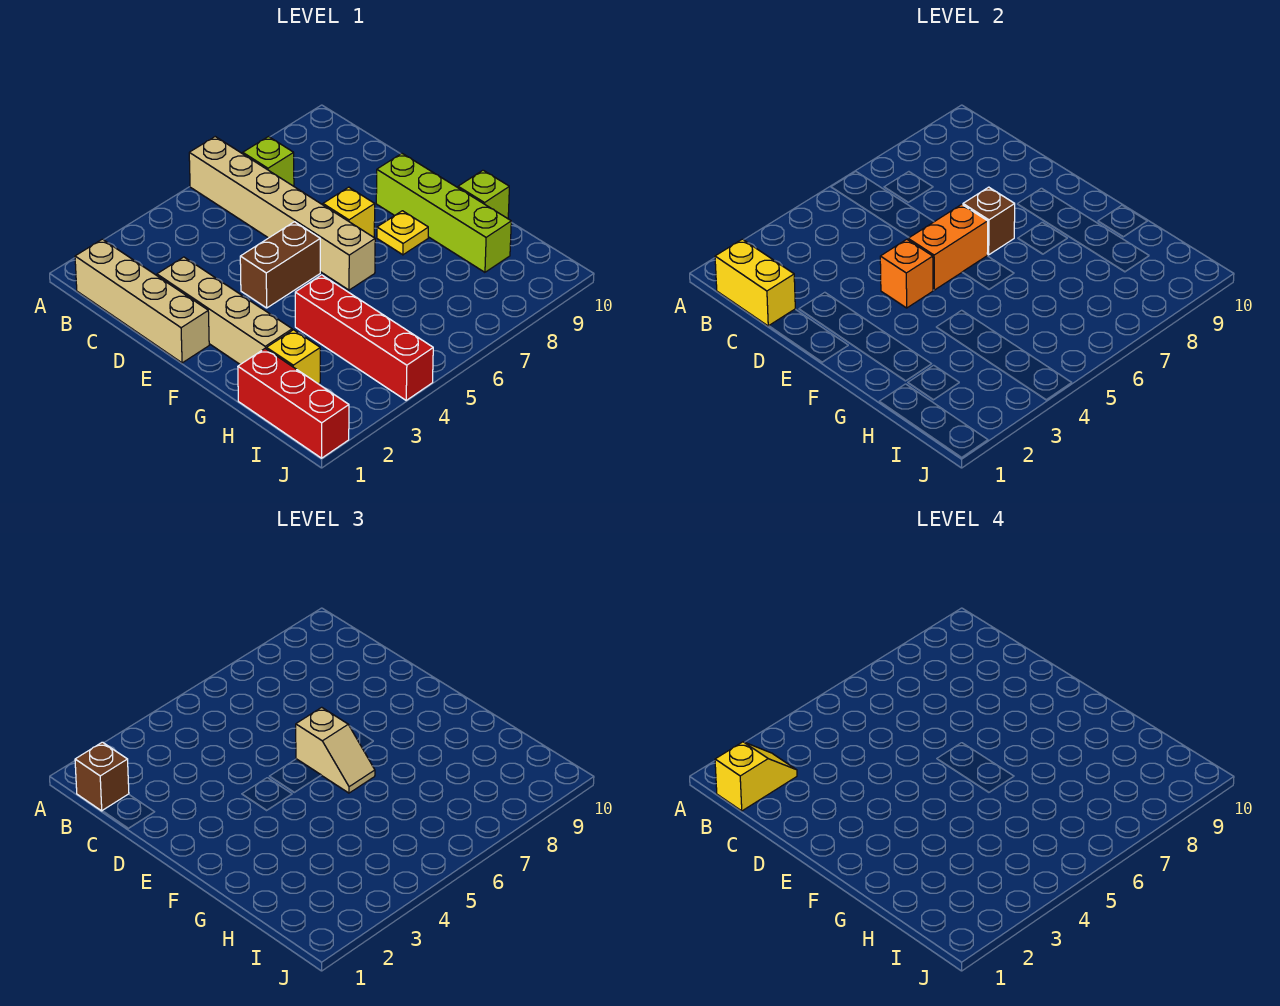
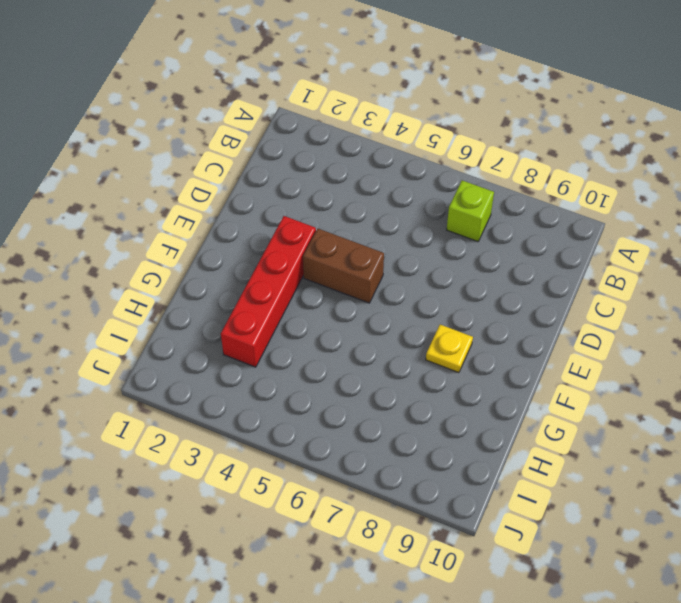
red brick E3:H3 level 1 -> red brick G4:J4 level 1
none -> tan brick A6:F6 level 1
none -> tan brick B1:E1 level 1
none -> tan brick D2:G2 level 1

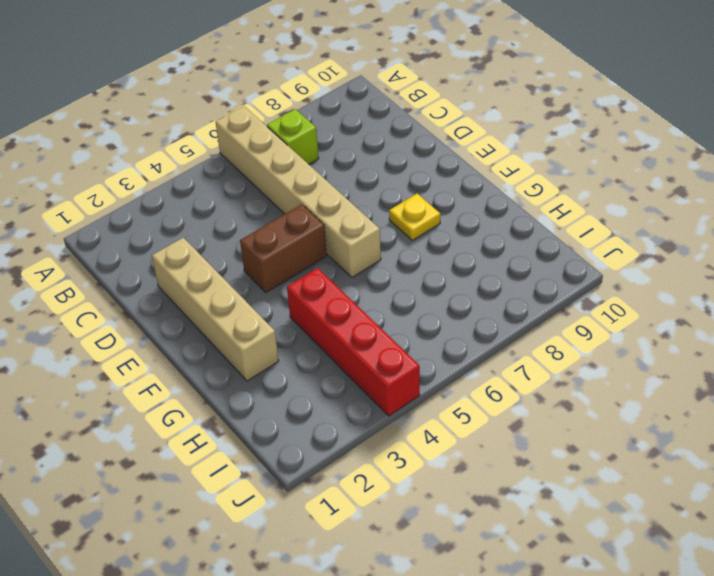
none -> tan brick B1:E1 level 1
none -> yellow brick E7 level 1
none -> lime brick E9:H9 level 1

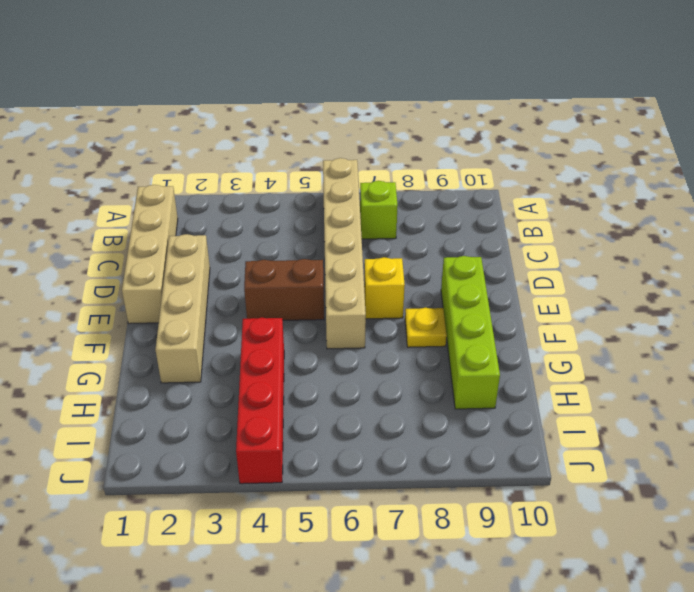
none -> lime brick G10 level 1
none -> red brick H1:J1 level 1
none -> yellow brick H2 level 1

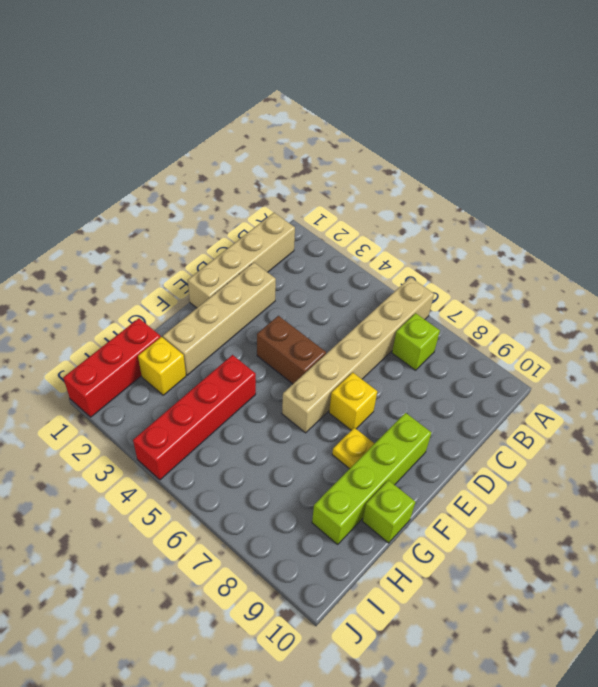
none -> yellow brick B1:C1 level 2
none -> orange brick E4 level 2
none -> orange brick E5:E6 level 2

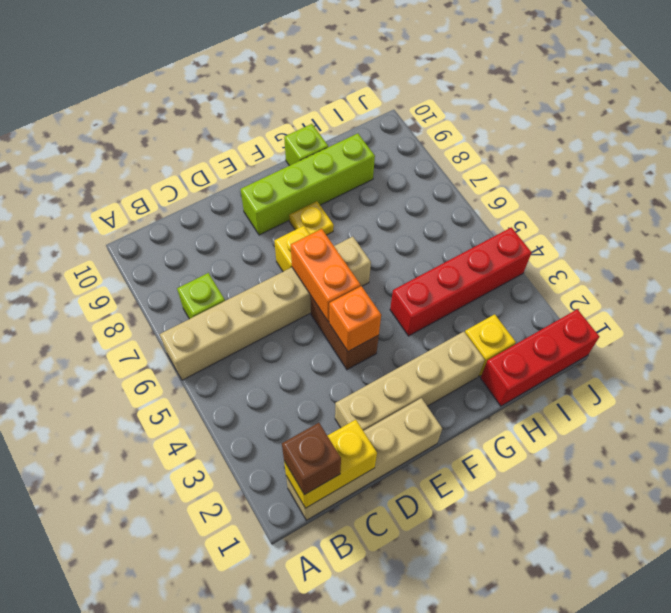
none -> brown brick E7 level 2
none -> tan slope E6:F6 level 3 top E
none -> yellow slope B1:B2 level 4 top 1

